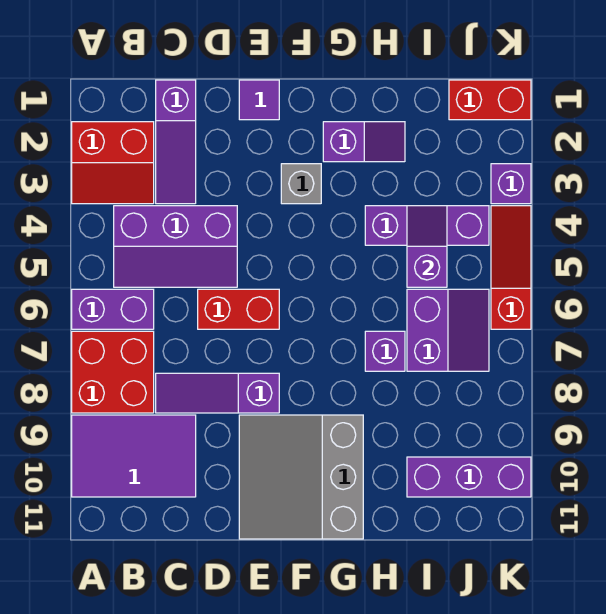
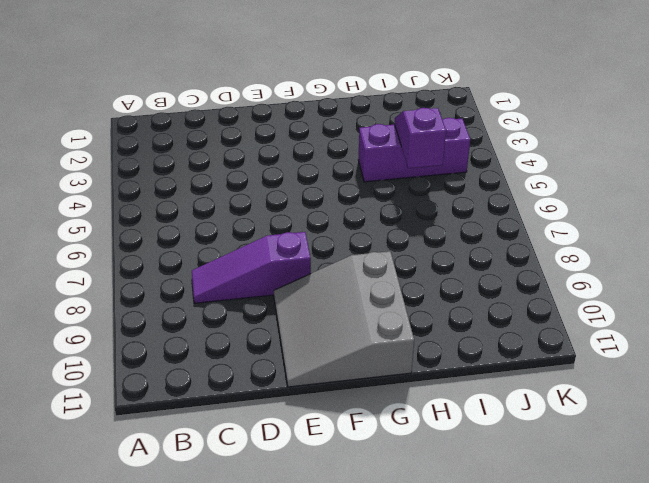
none -> red slope A2:B3 level 1 top 2
none -> purple brick A6:B6 level 1
none -> red brick A7:B8 level 1

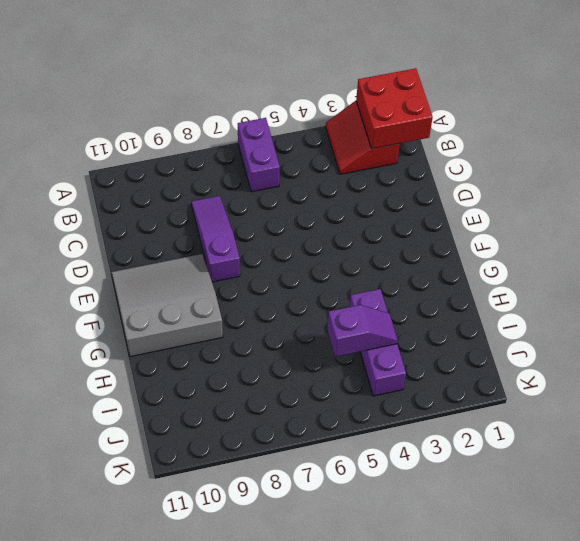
red brick A1:B2 level 2 -> red brick A7:B8 level 1
none -> purple tile A9:C10 level 1
none -> purple slope B4:D5 level 1 top 4
none -> purple slope C1:C3 level 1 top 1

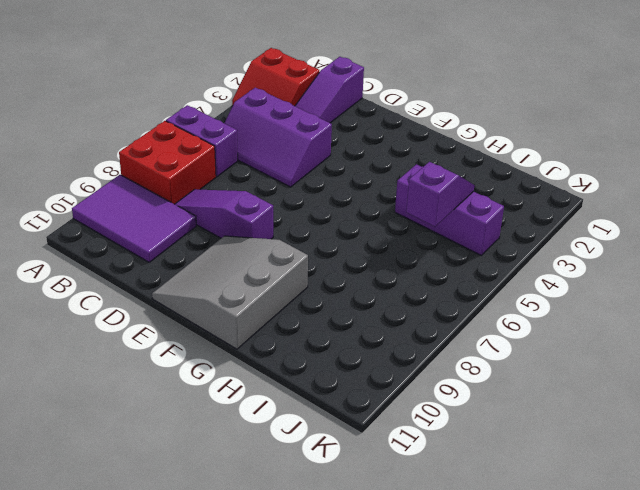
none -> red brick D6:E6 level 1
none -> purple tile E1 level 1
none -> grey brick F3 level 1

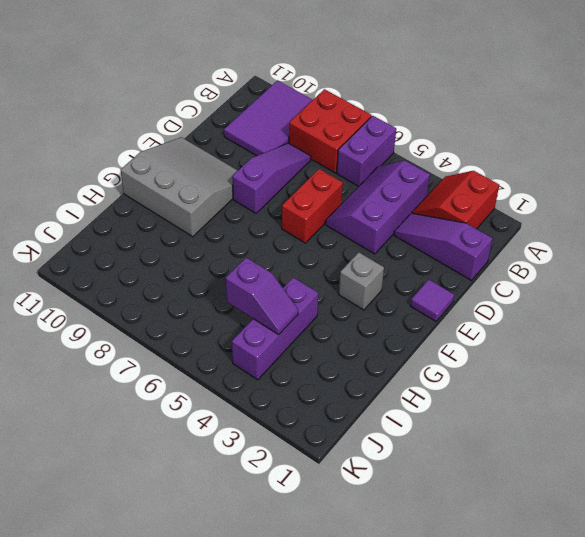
none -> purple slope G2:H2 level 1 top G
none -> purple brick H7 level 1
none -> purple slope I6:J7 level 1 top I

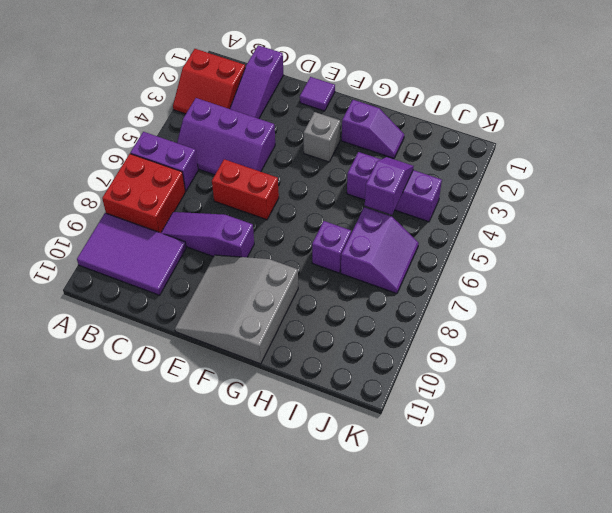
none -> purple brick I10:K10 level 1
none -> red brick J1:K1 level 1
none -> purple brick K3 level 1

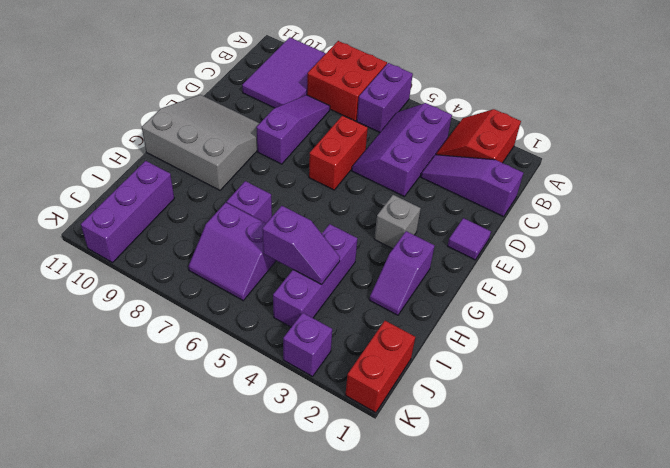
none -> red slope K4:K6 level 1 top 6

